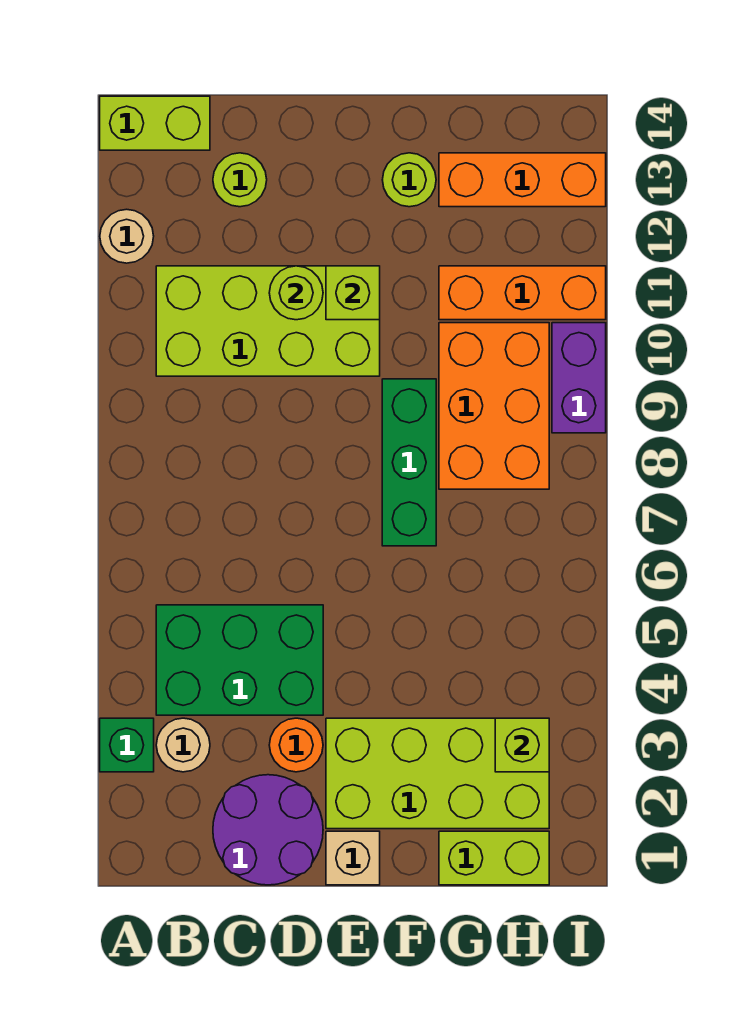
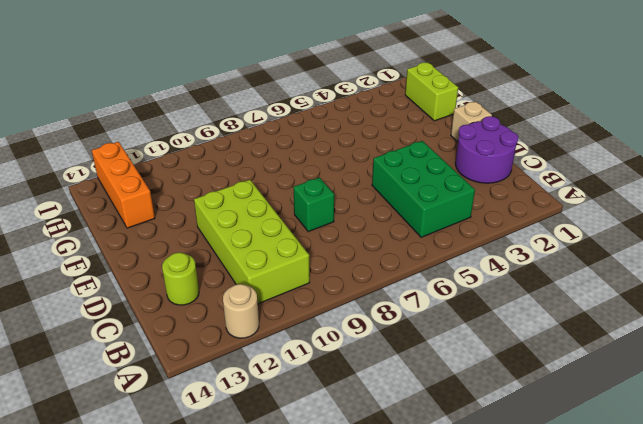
green brick D8 level 1 -> green brick A3 level 1
none -> lime brick A14:B14 level 1
none -> tan round brick B3 level 1
none -> orange round brick D3 level 1

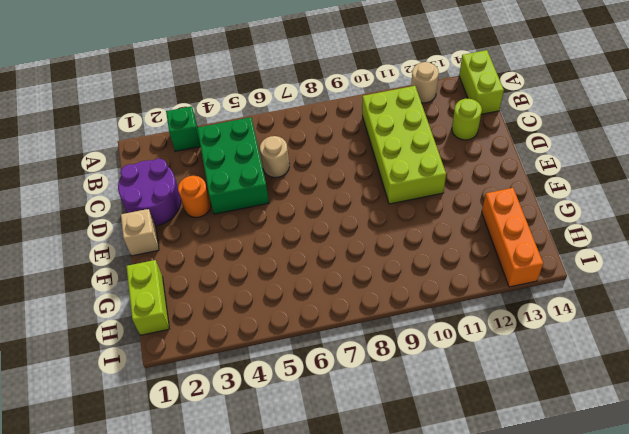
tan round brick C6 level 1 -> tan round brick B3 level 1
none -> lime brick E2:H3 level 1
none -> green brick F7:F9 level 1
none -> lime round brick F13 level 1

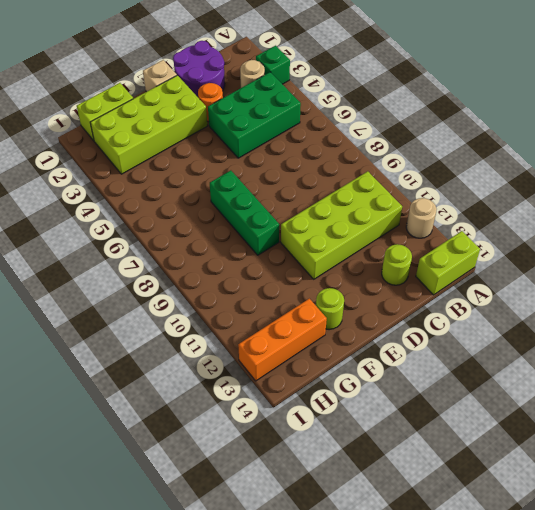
none -> orange brick G8:H10 level 1
none -> orange brick G11:I11 level 1
none -> purple brick I9:I10 level 1

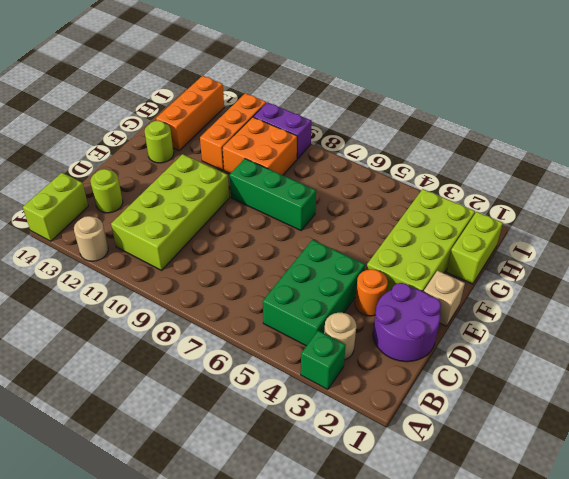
orange brick G9:H10 level 1 -> orange brick G8:H10 level 1
none -> lime round brick D11 level 2
none -> lime brick E11 level 2
none -> lime brick H3 level 2

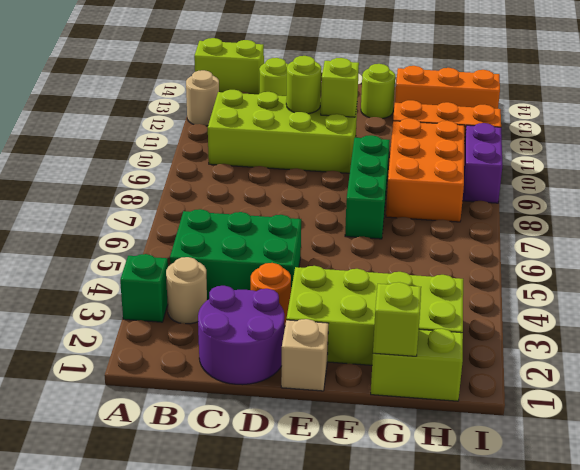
lime brick G1 level 2 -> lime brick H3 level 2

